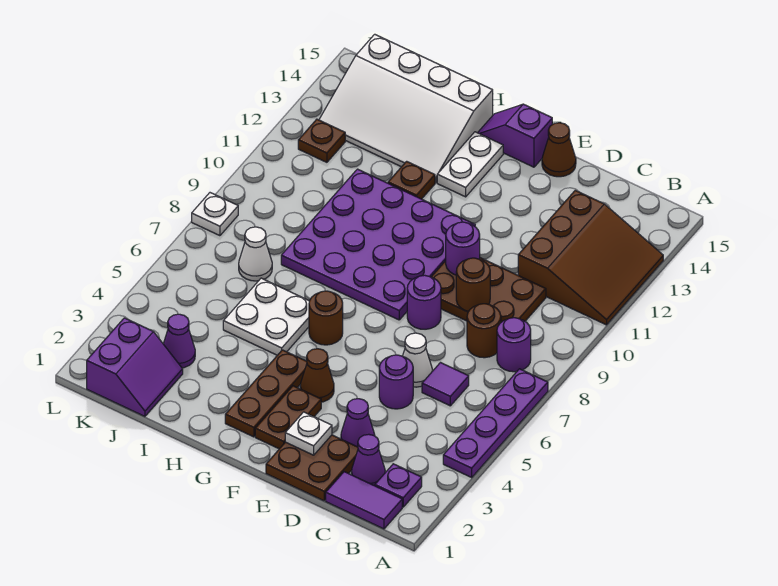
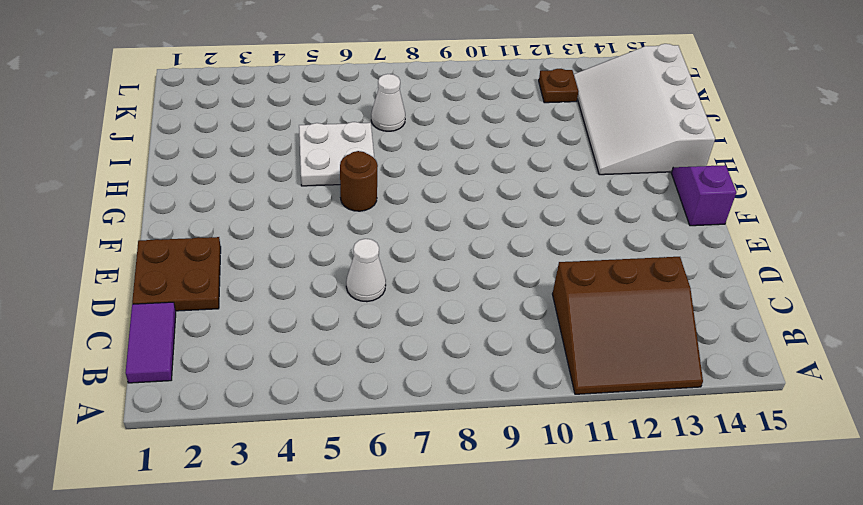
none -> purple plate A4:A7 level 1
none -> purple plate B2 level 1
none -> purple round brick B8 level 1
none -> purple cone C2 level 1

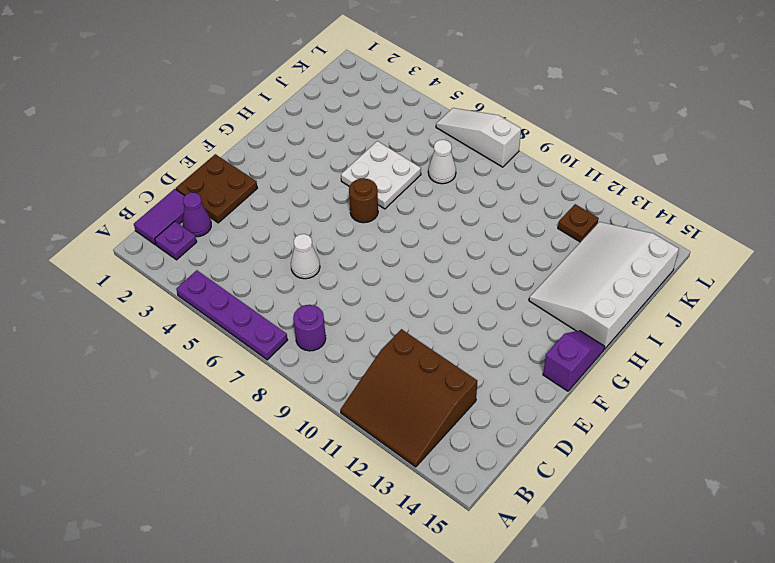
white slope L6:L8 level 1 top 8 -> white plate L8 level 1
none -> purple tile C6 level 1
none -> brown round brick C8 level 1
none -> brown plate C9:E10 level 1
none -> purple cone D3 level 1

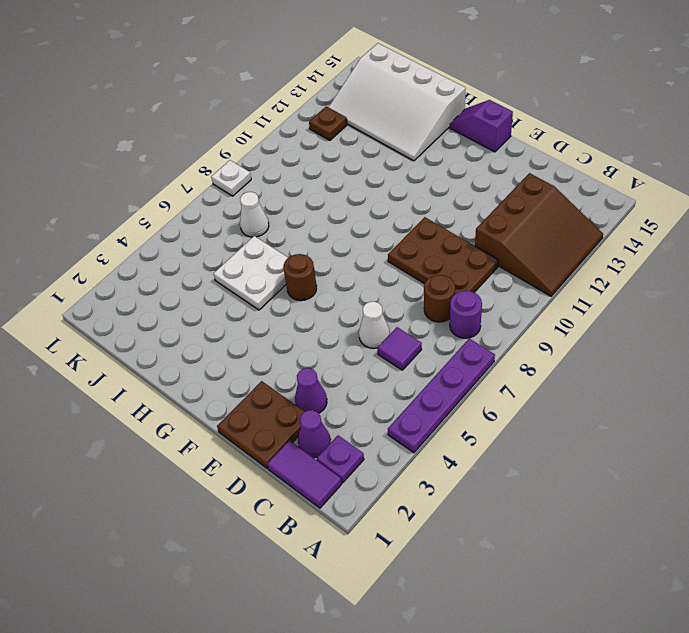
none -> purple round brick D5 level 1
none -> purple round brick E8 level 1
none -> brown cone E15 level 1
none -> brown plate F2:F3 level 1

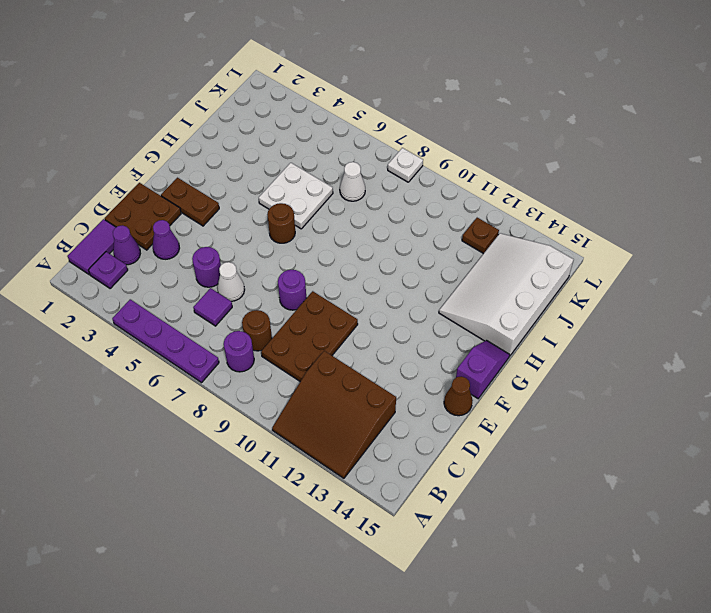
none -> brown cone F4 level 1
none -> purple plate F8:I11 level 1
none -> brown plate G2:G4 level 1
none -> white plate G13:G14 level 1

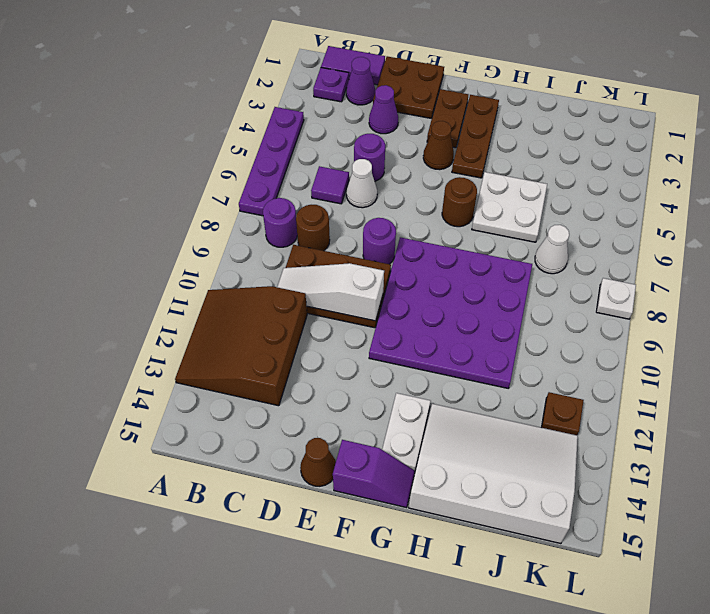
white slope C10:E10 level 2 top E -> purple round brick E10 level 2
none -> brown plate H12 level 1
none -> purple slope J1:K2 level 1 top K
none -> purple cone J3 level 1
none -> brown round brick D9 level 2

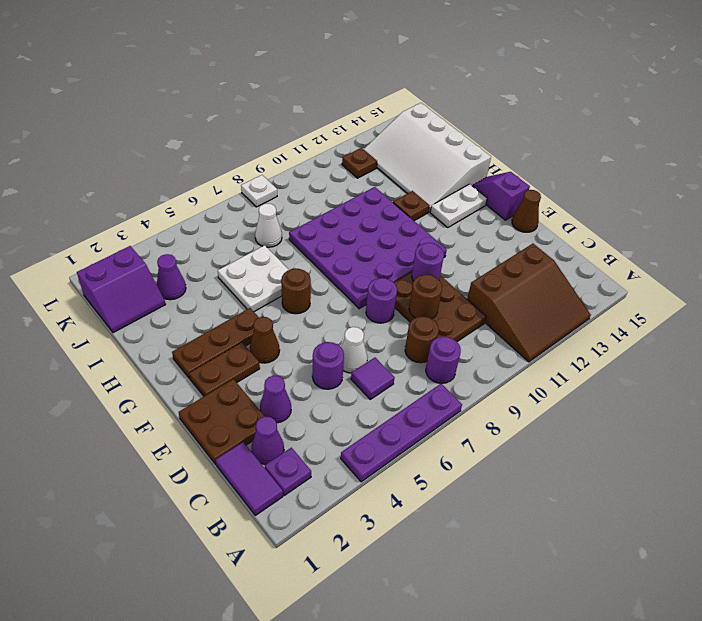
none -> white plate E2 level 2

